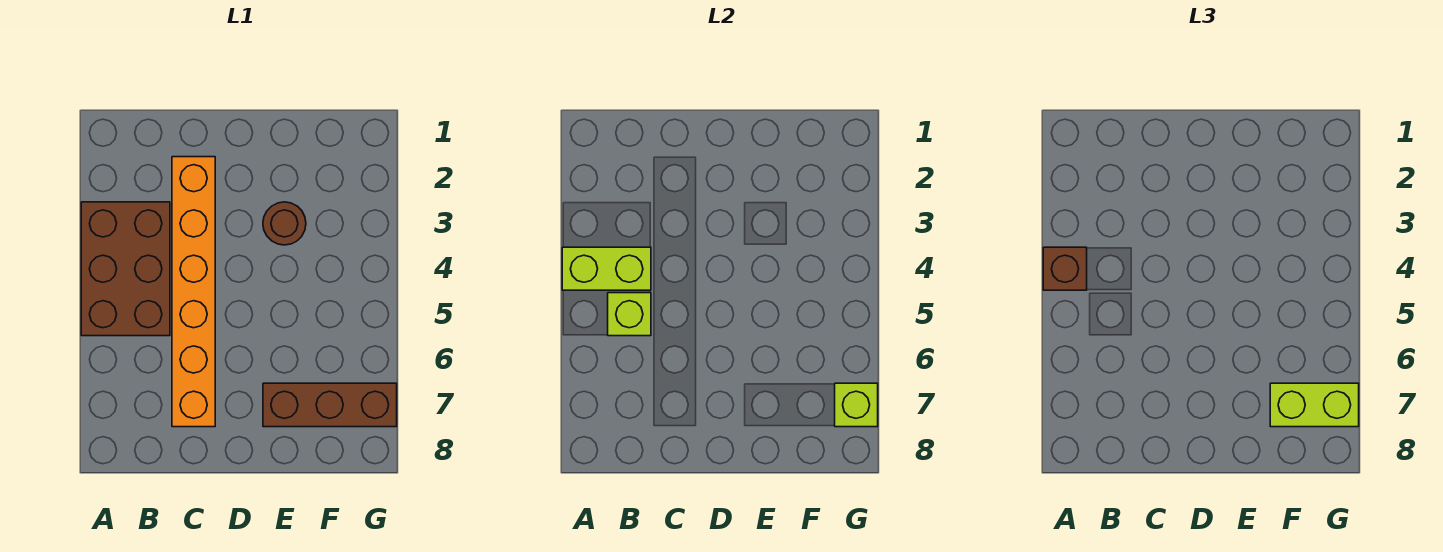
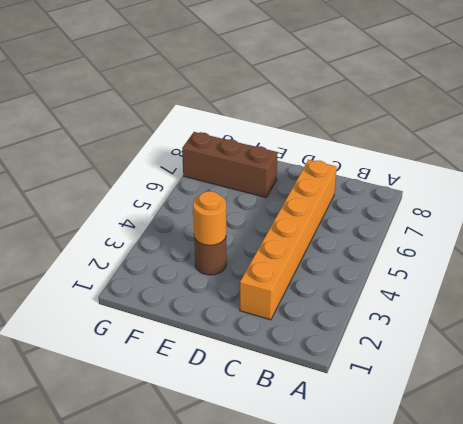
orange round brick E3 level 2 -> none
none -> brown brick A3:B5 level 1
none -> lime brick A4:B4 level 2

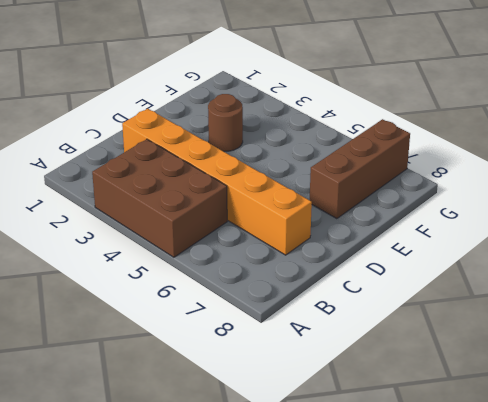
none -> lime brick A4:B4 level 2
none -> lime brick B5 level 2

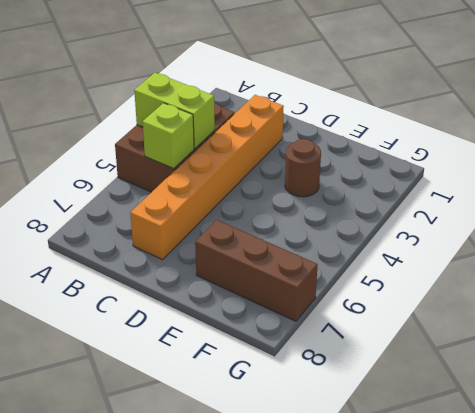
none -> lime brick G7 level 2
none -> brown brick A4 level 3

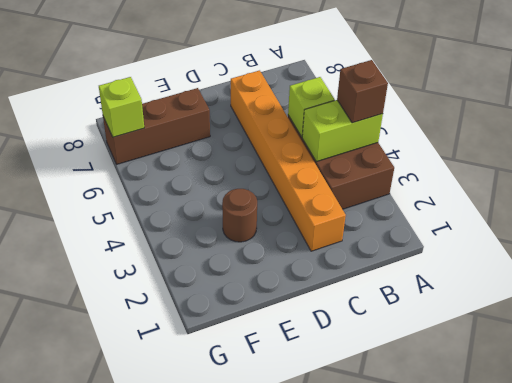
none -> lime brick F7:G7 level 3

